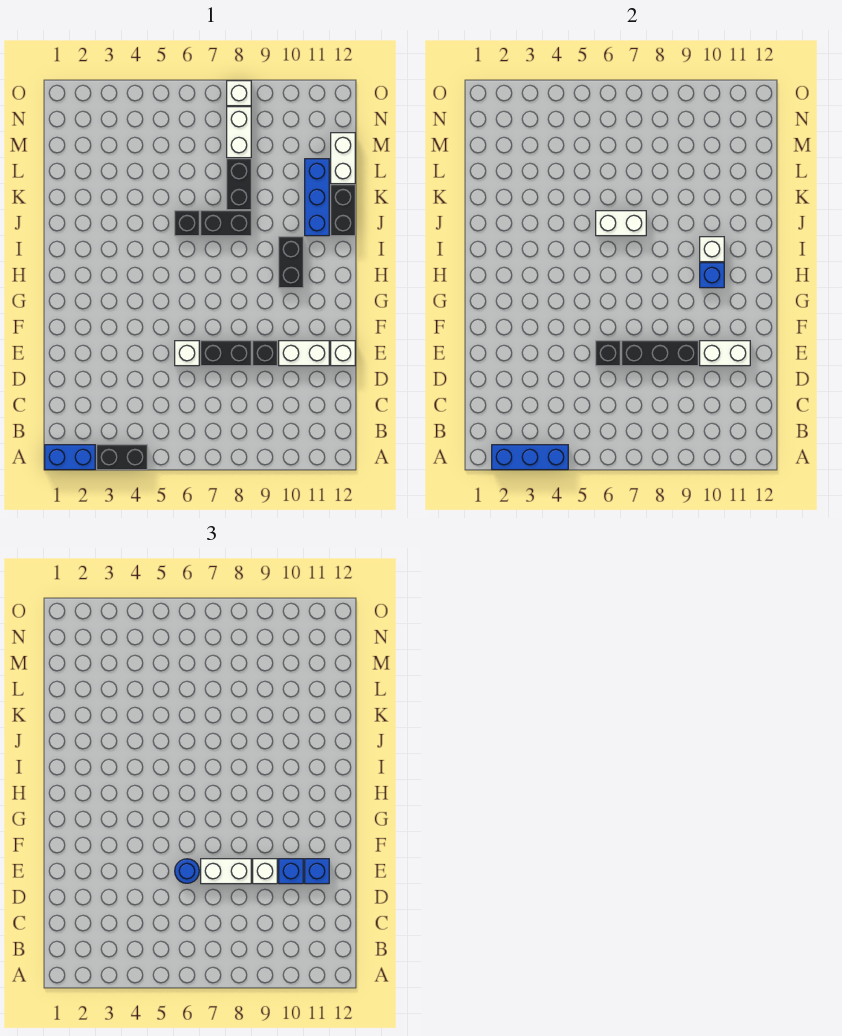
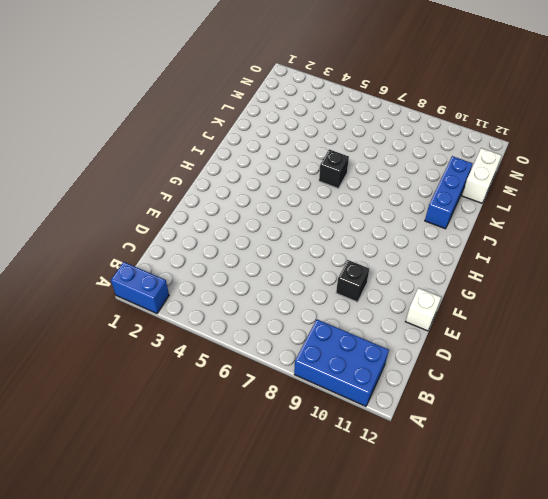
blue brick A9:B11 level 1 -> none
none -> black brick A3:A4 level 1
none -> white brick E6 level 1
none -> black brick E7:E8 level 1

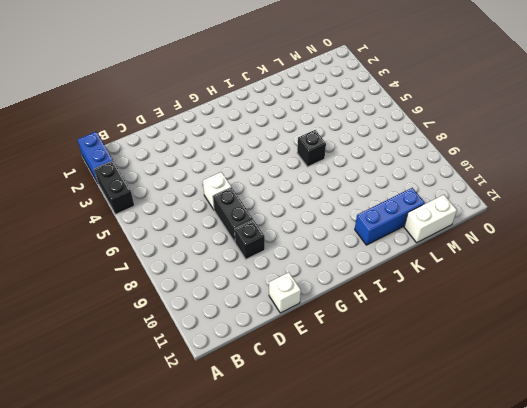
none -> white brick E10:E11 level 1
none -> black brick H10:I10 level 1
none -> black brick J7:J8 level 1

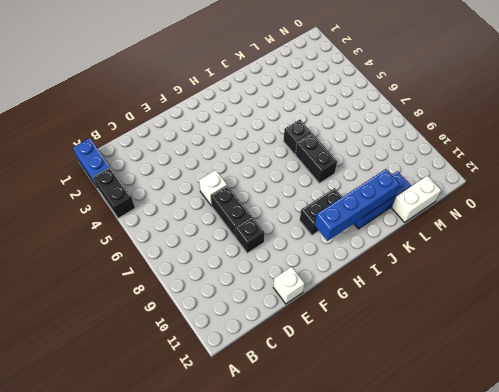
blue brick H11:K11 level 2 -> none
none -> white brick E10:E11 level 1
none -> black brick J12:K12 level 1
none -> black brick K8:L8 level 1

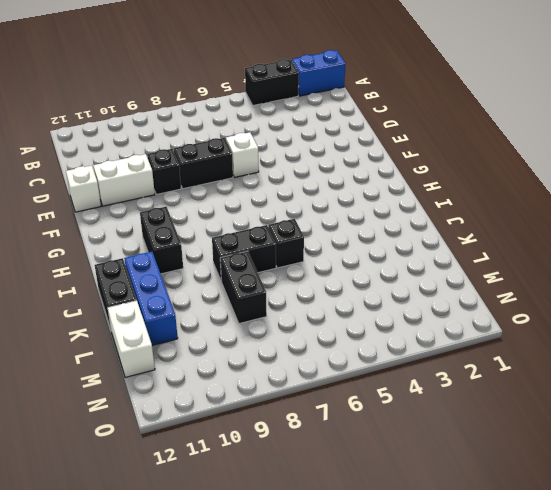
none -> white brick M8:N8 level 1
none -> white brick O8 level 1
none -> blue brick A2:A4 level 2

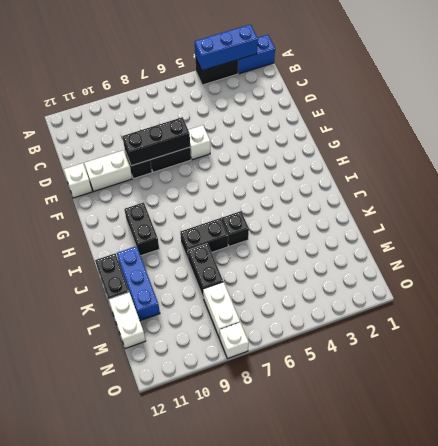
none -> black brick E6 level 2
none -> white brick E10:E11 level 2
none -> blue brick H10 level 2

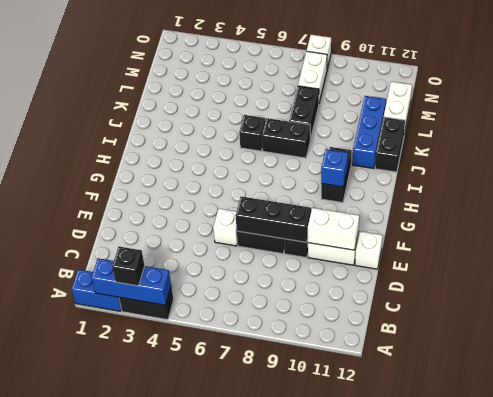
black brick A3 level 3 -> black brick E6 level 2
none -> white brick I10 level 2
none -> white brick J6:J7 level 2
none -> blue round brick E6 level 3

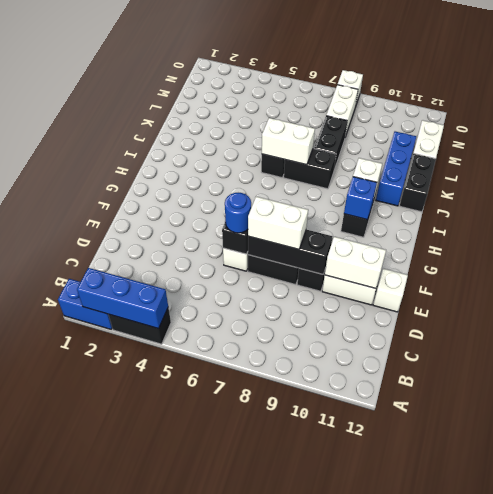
none -> white brick E9 level 3
none -> blue brick E10 level 3
none -> blue brick E11 level 3

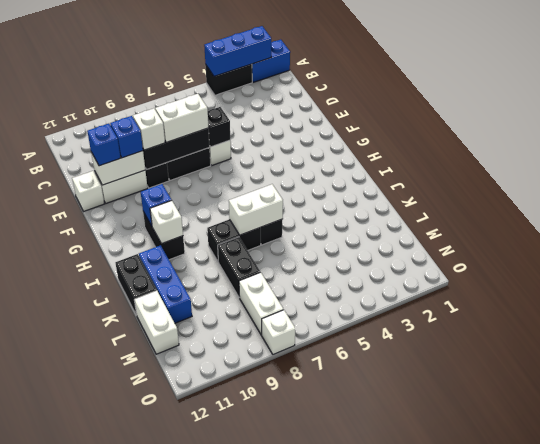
none -> blue round brick E6 level 3

